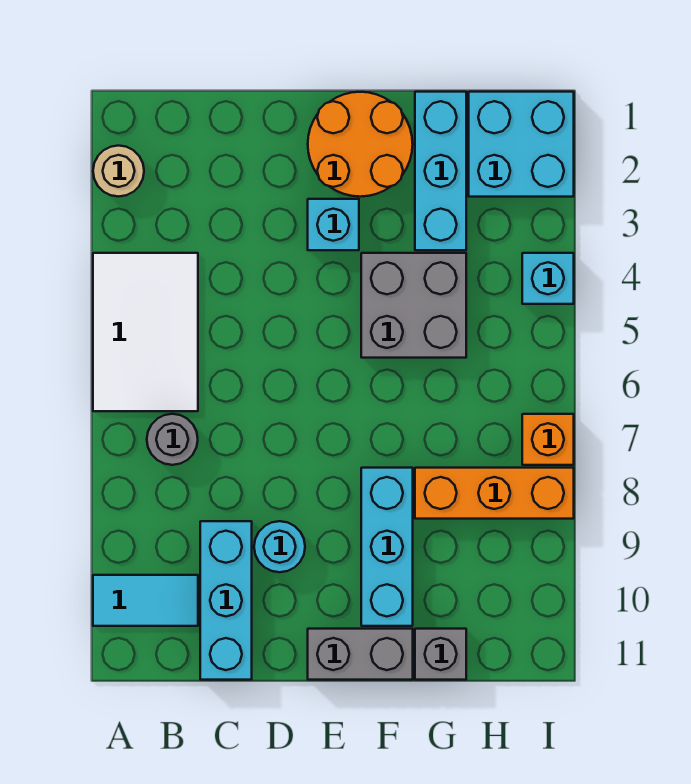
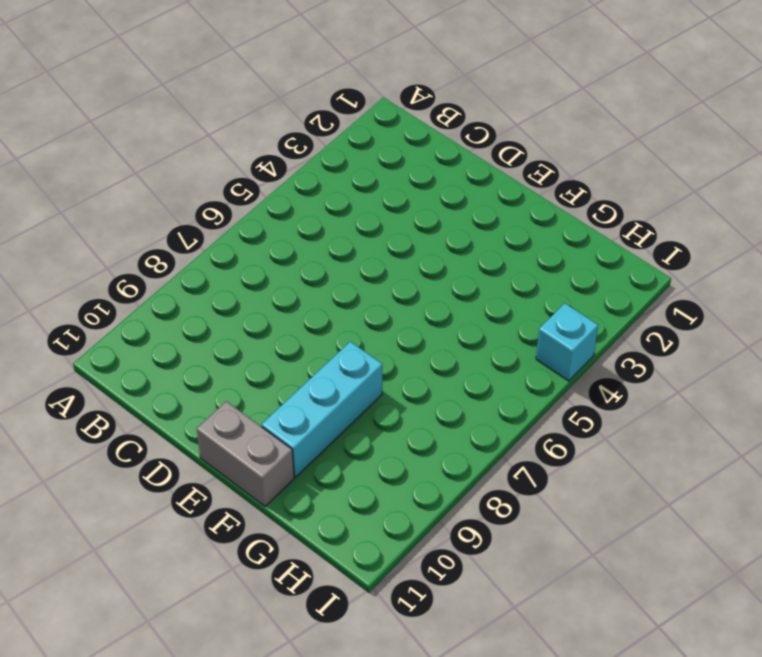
none -> tan round brick A2 level 1
none -> white tile A4:B6 level 1
none -> cyan tile A10:B10 level 1

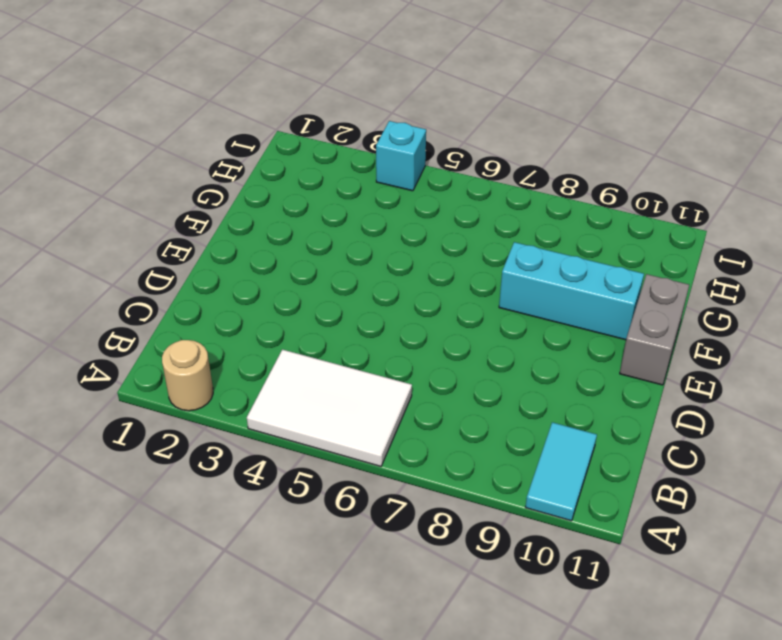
none -> grey round brick B7 level 1
none -> cyan brick C9:C11 level 1
none -> cyan round brick D9 level 1

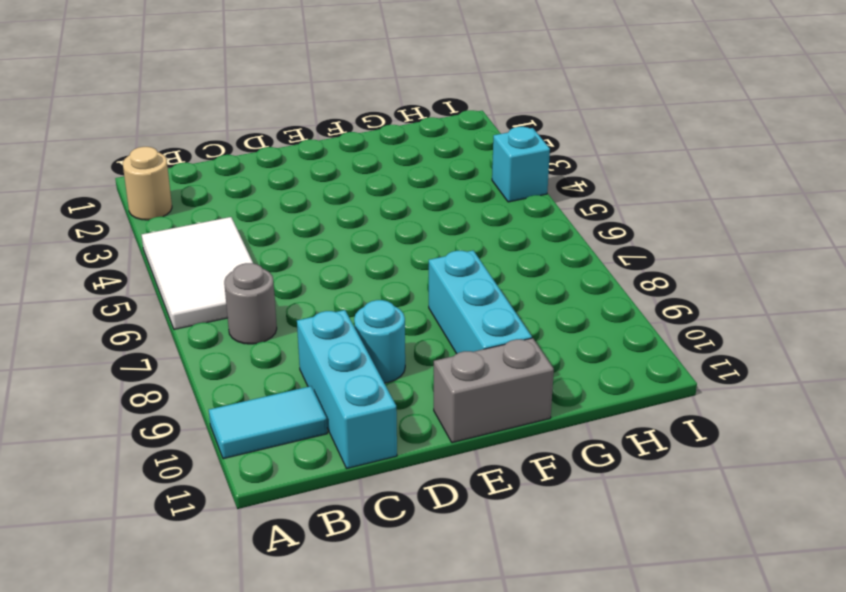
none -> orange round brick E1:F2 level 1
none -> cyan brick E3 level 1
none -> grey brick F4:G5 level 1

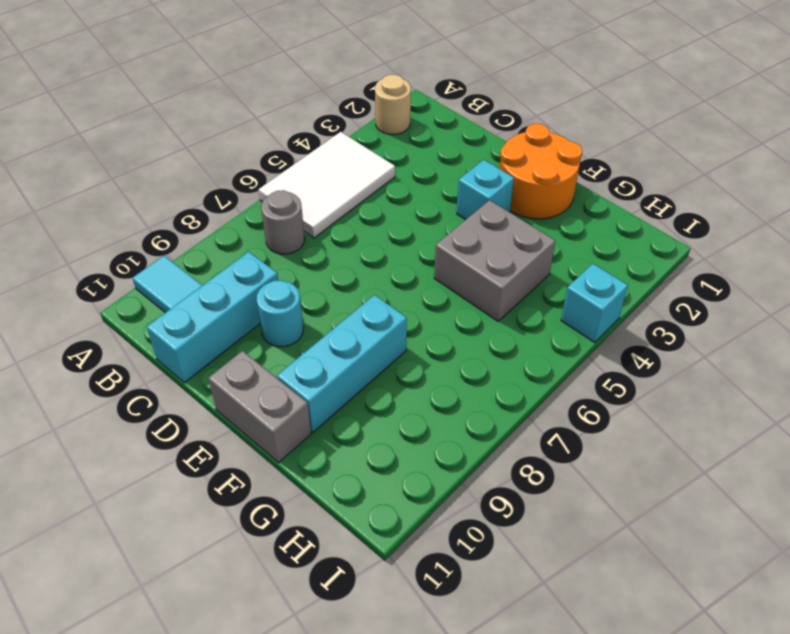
none -> cyan brick G1:G3 level 1
none -> orange brick G8:I8 level 1
none -> grey brick G11 level 1

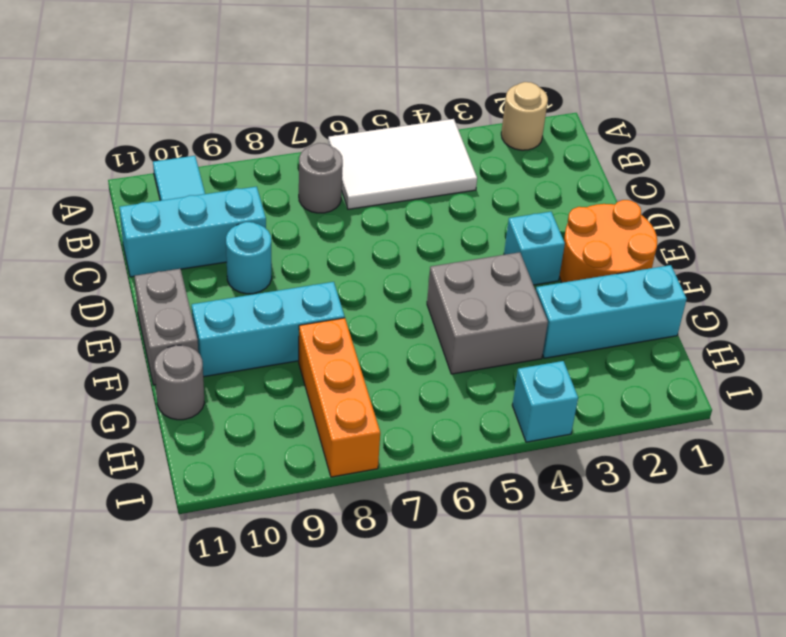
grey round brick G11 level 1 -> grey brick G11 level 1
none -> cyan brick H1:I2 level 1
none -> orange brick I7 level 1

